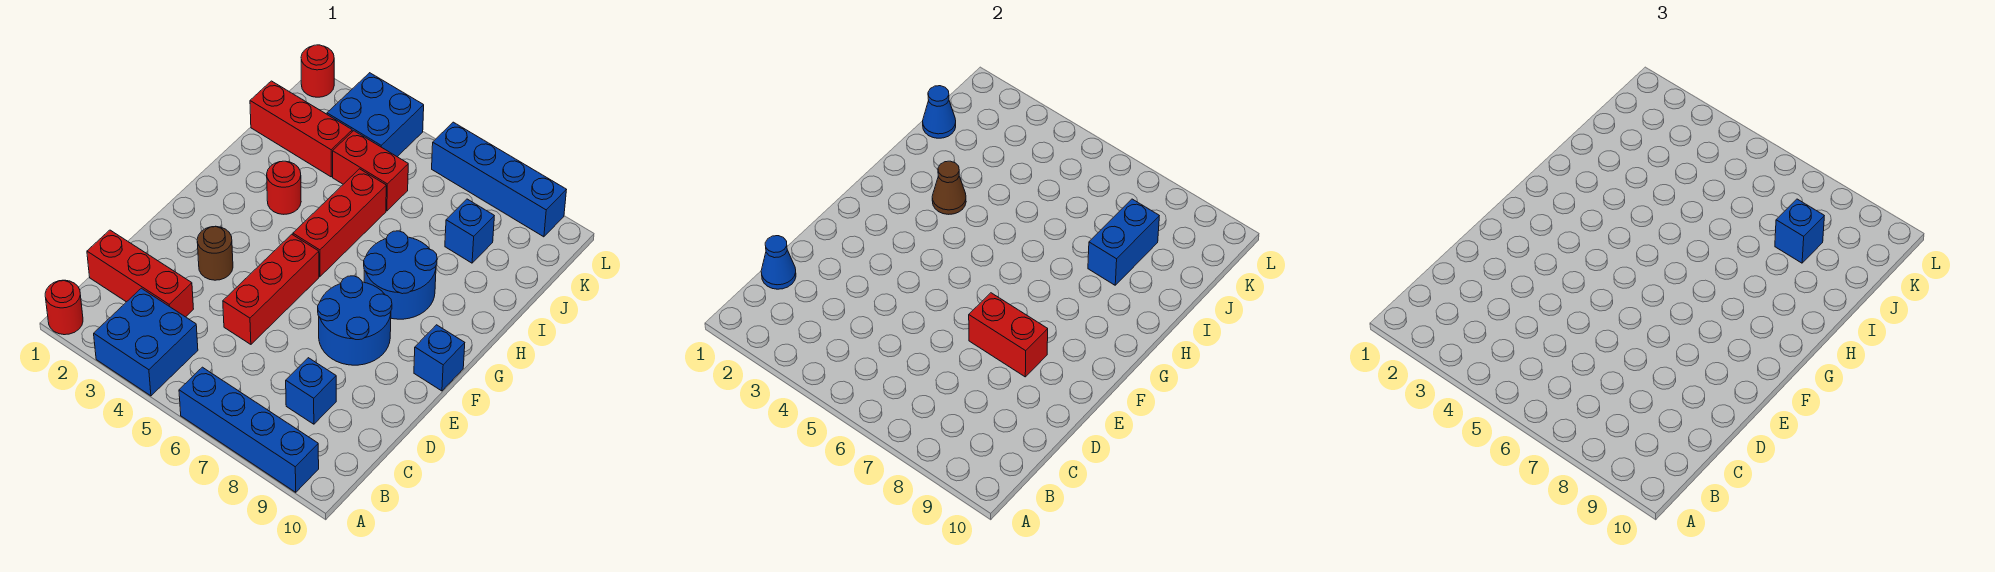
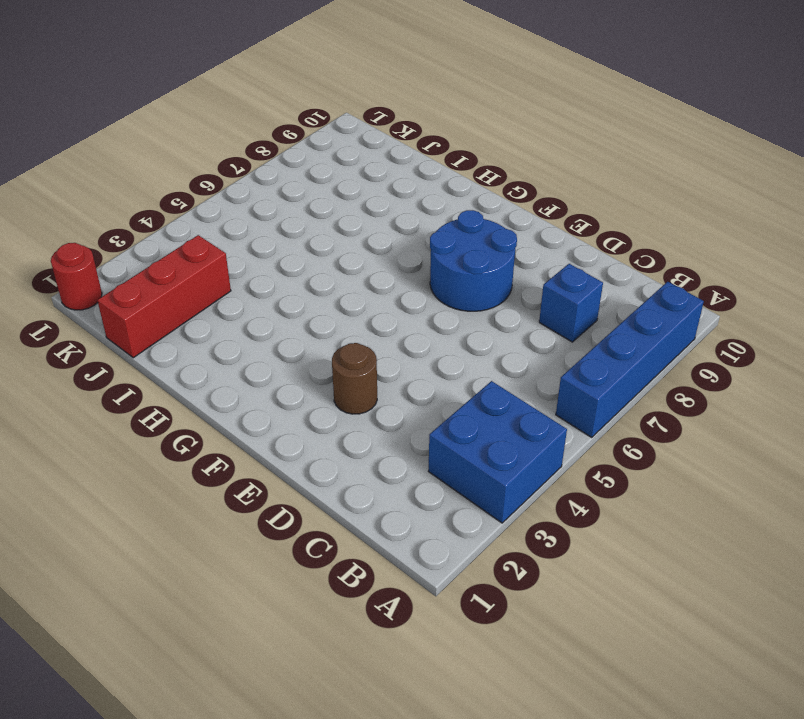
none -> red round brick A1 level 1
none -> red brick C1:C3 level 1
none -> red brick D5:F5 level 1

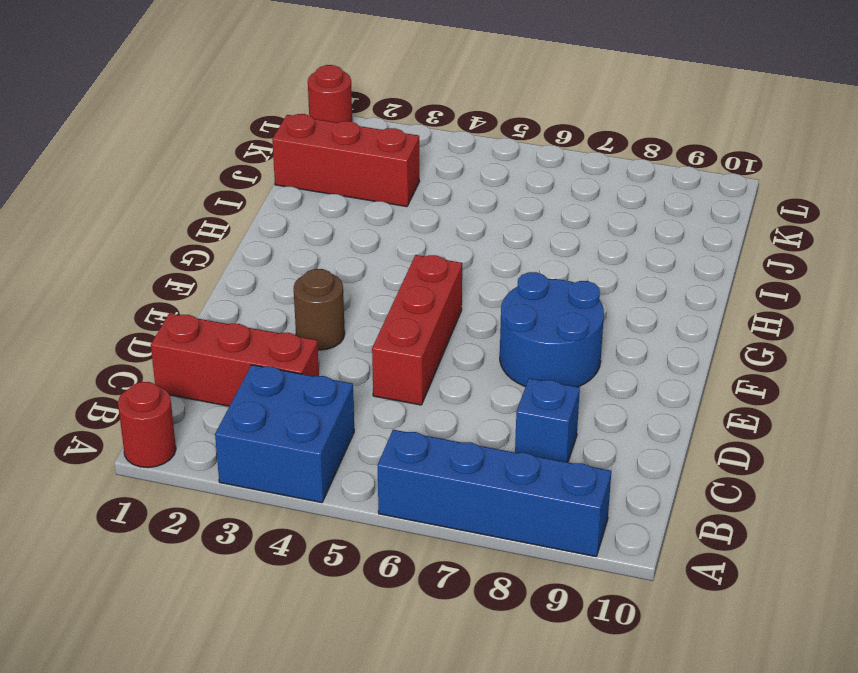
none -> blue brick F10 level 1
none -> red brick G5:I5 level 1
none -> blue round brick G7:H8 level 1

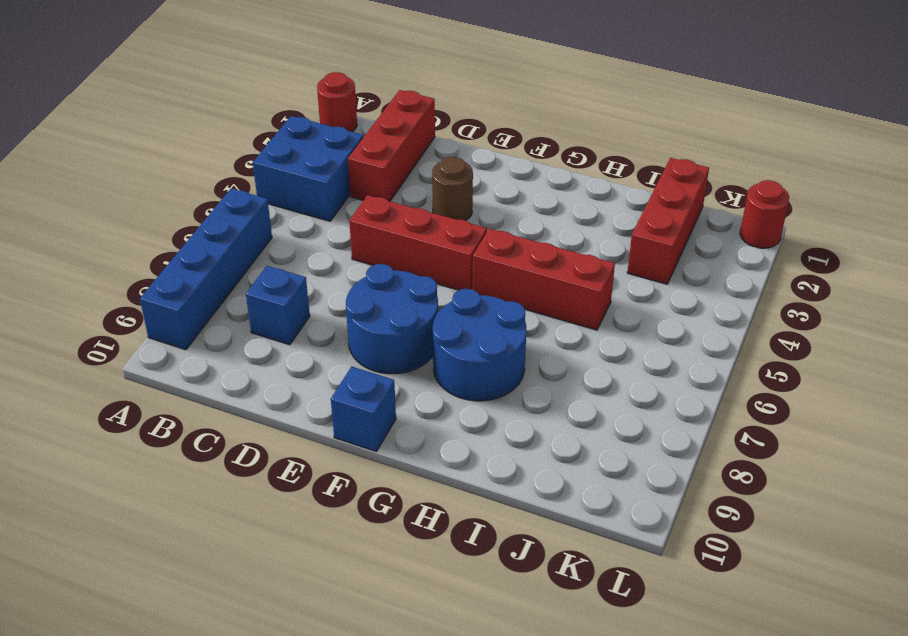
none -> red round brick H3 level 1
none -> red brick J4:J5 level 1
none -> blue brick J8 level 1

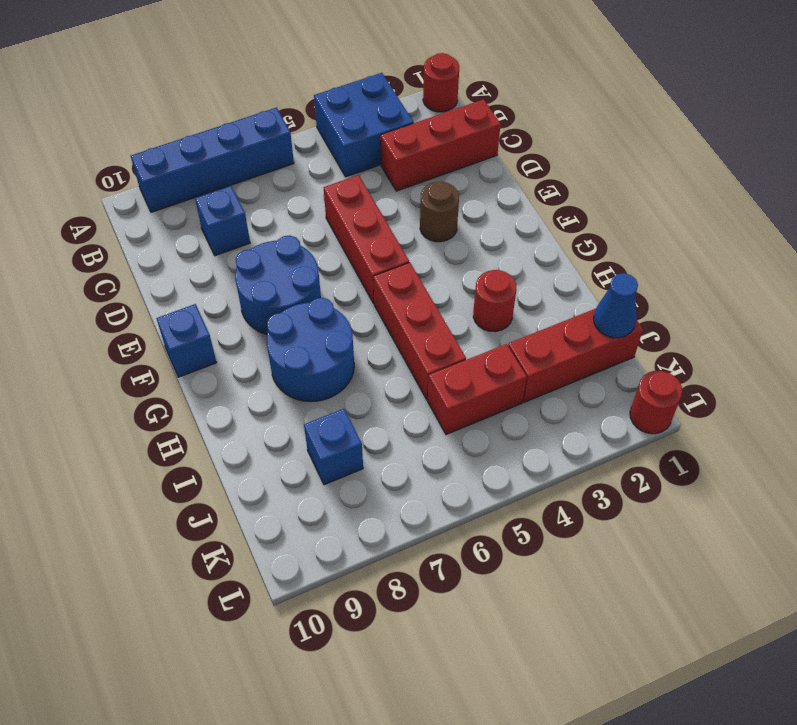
none -> blue brick K3:L4 level 1
none -> blue brick L6:L9 level 1
none -> blue cone C1 level 2

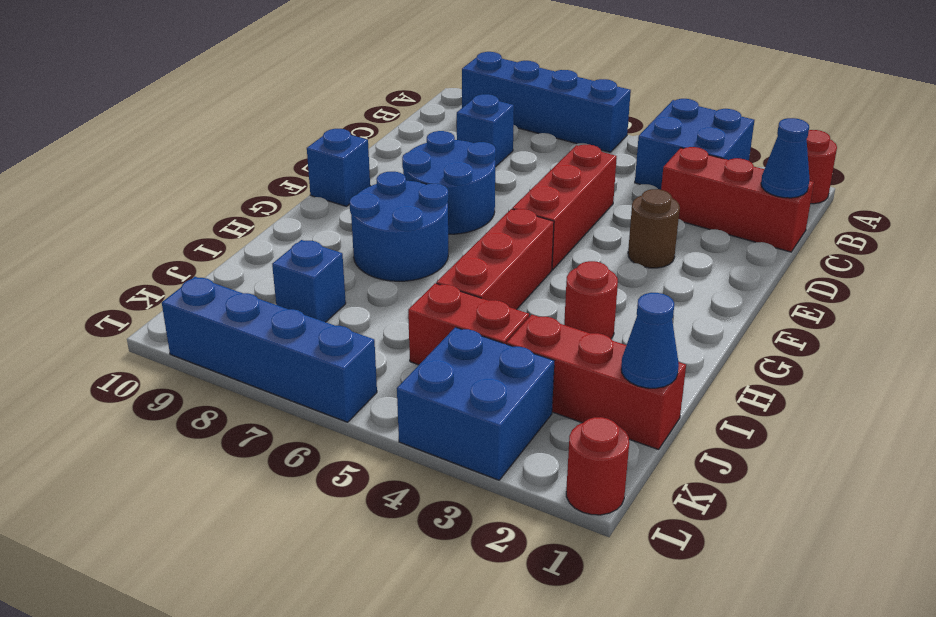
none -> red brick E7:E8 level 2
none -> brown cone H3 level 2
none -> blue brick I8:J8 level 2

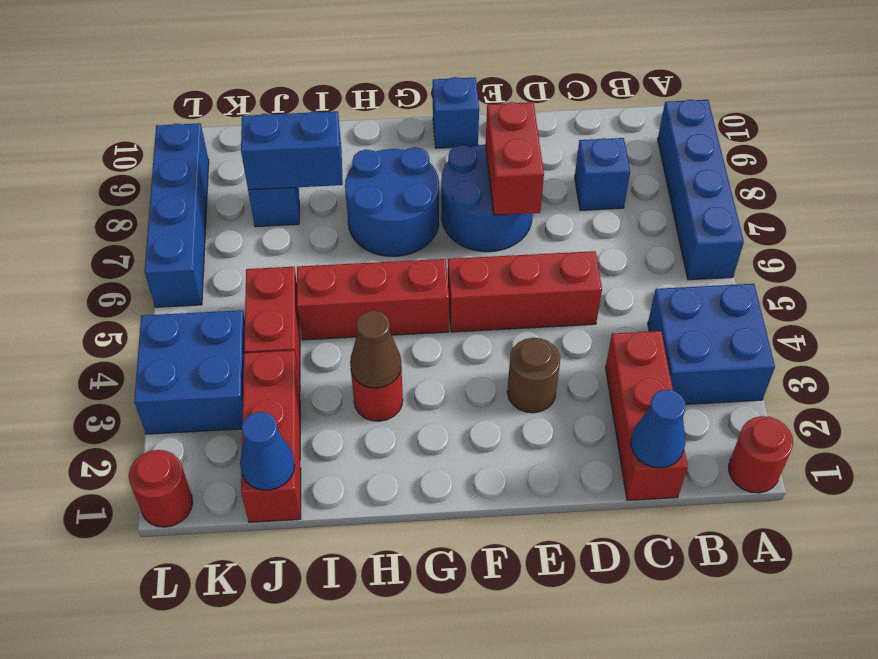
none -> blue brick J8 level 3

